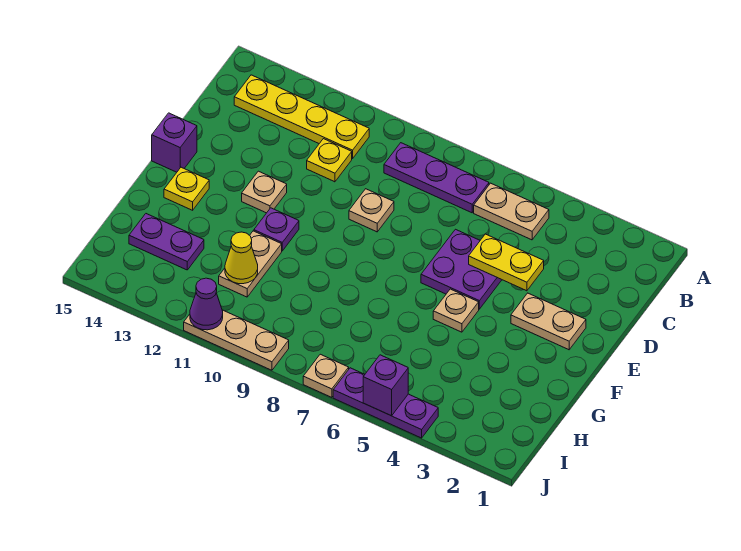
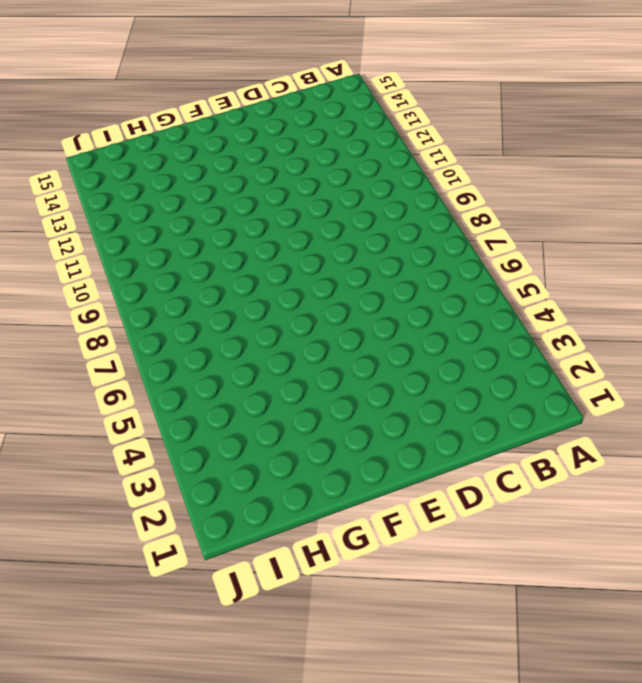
none -> tan plate B5:B6 level 1
none -> purple plate B7:B9 level 1
none -> yellow plate B11:B14 level 1

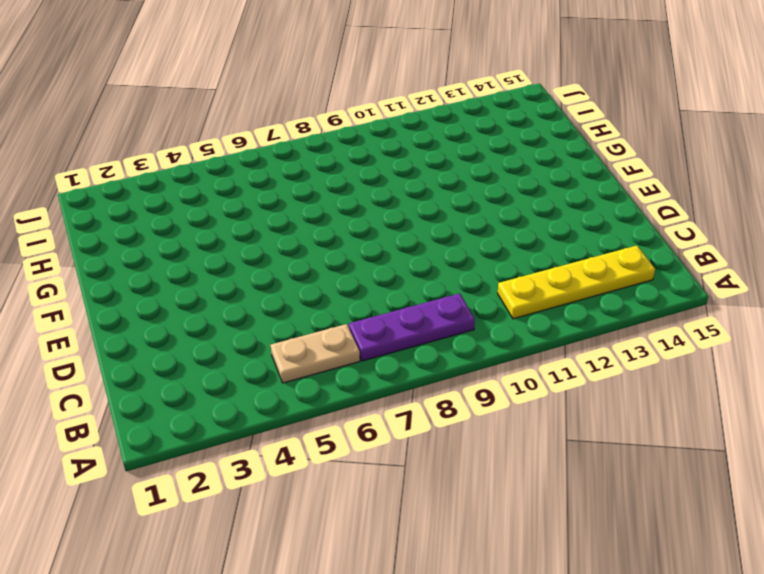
none -> yellow plate C11 level 1
none -> purple plate D5:E6 level 1
none -> tan plate D9 level 1

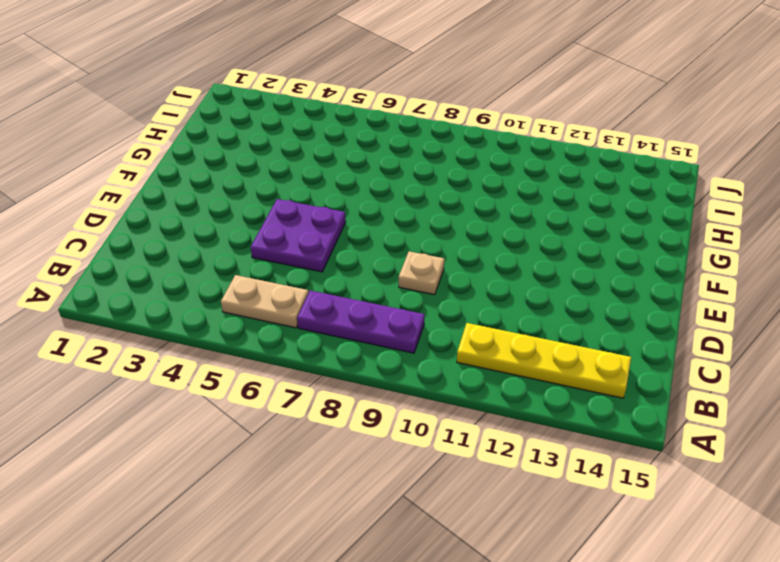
none -> yellow plate C11 level 1
none -> tan plate E2:E3 level 1
none -> tan plate E12 level 1

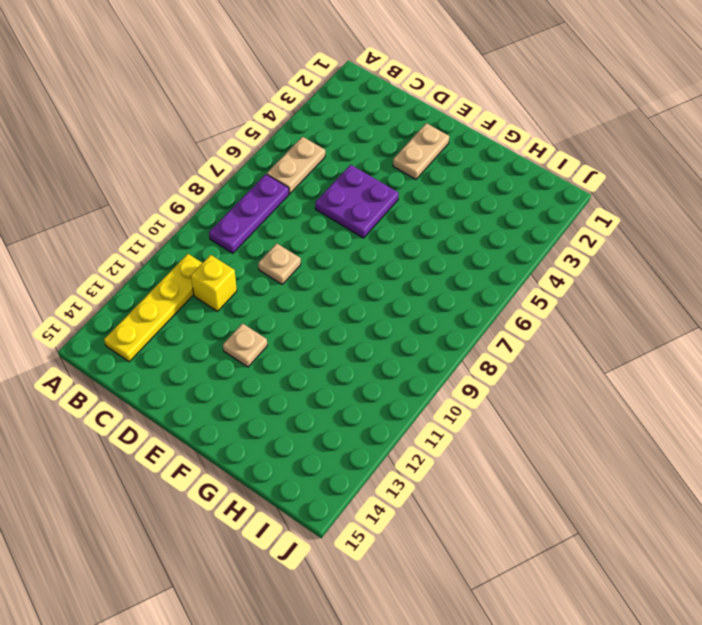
yellow brick C11 level 1 -> yellow plate C11 level 1
none -> purple brick E15 level 1
none -> tan plate F5 level 1
none -> purple plate F11 level 1

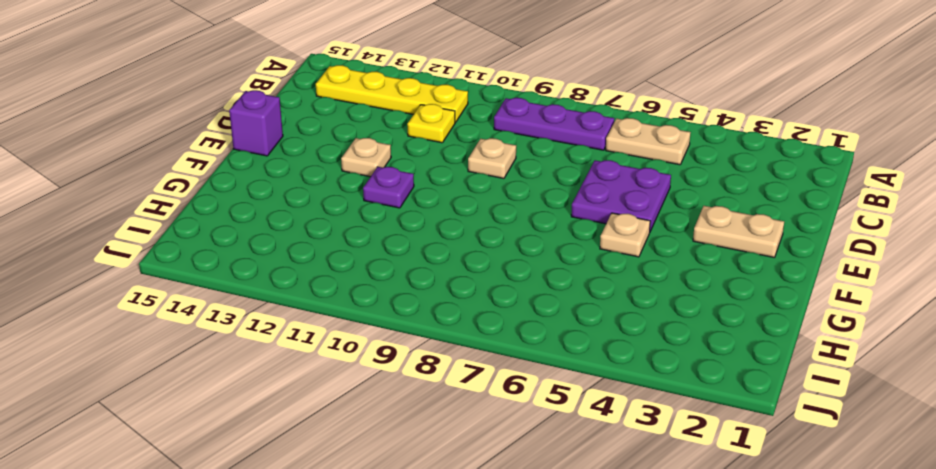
none -> yellow plate F14 level 1
none -> tan plate G11:H11 level 1
none -> purple plate H13:H14 level 1

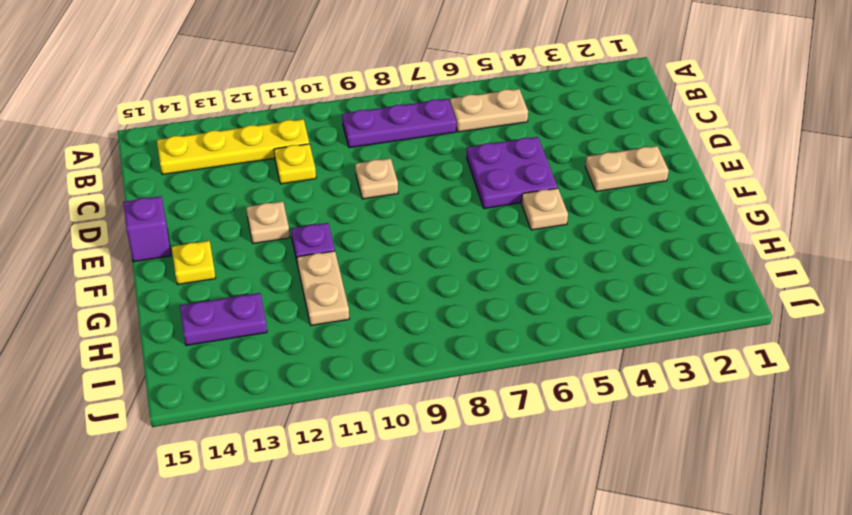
none -> purple plate J4:J6 level 1
none -> tan plate J7 level 1
none -> tan plate J9:J11 level 1

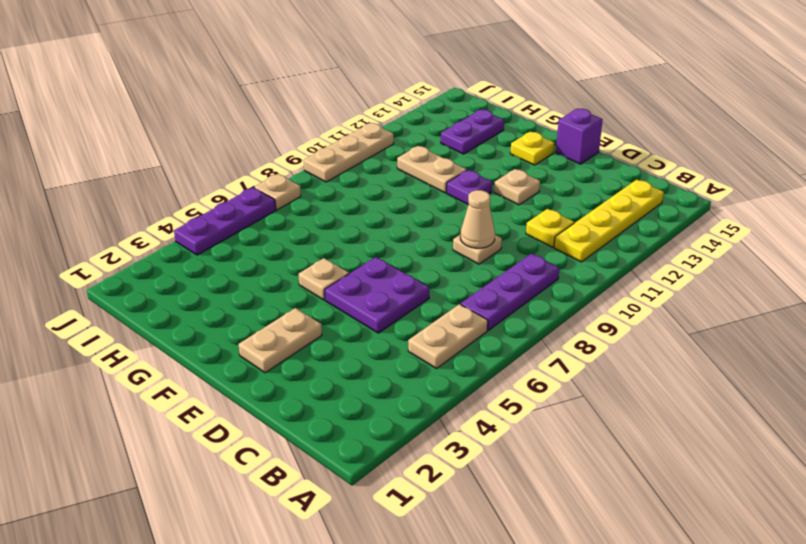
tan cone D9 level 2 -> none
none -> yellow plate D4:D5 level 2
none -> yellow cone H11 level 2
none -> purple brick J5 level 2

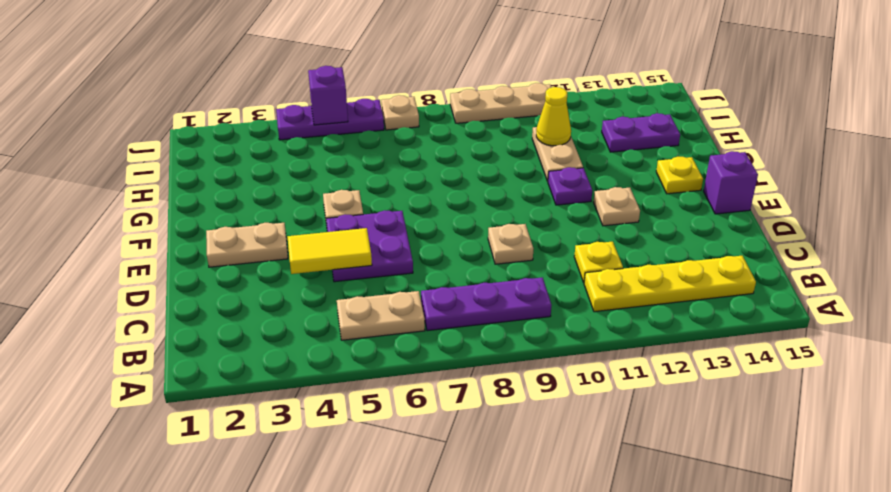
yellow tile D4:D5 level 2 -> yellow plate D4:D5 level 2
none -> purple cone J11 level 2

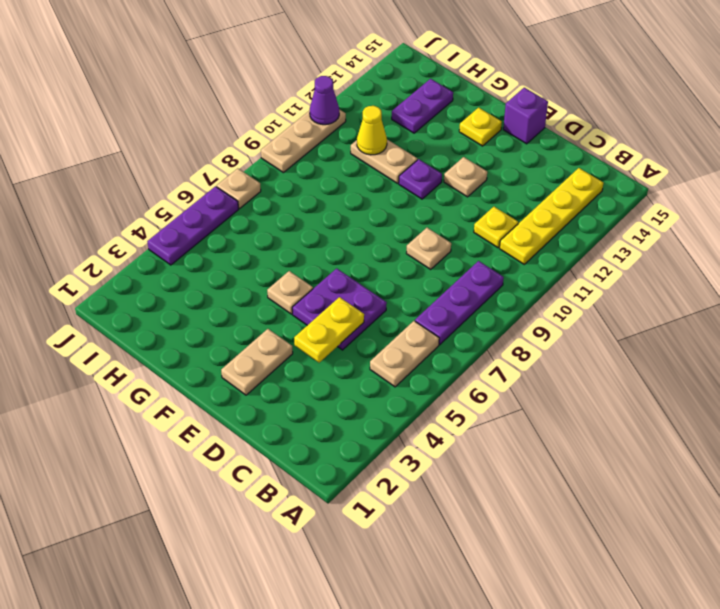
none -> purple brick J5 level 2

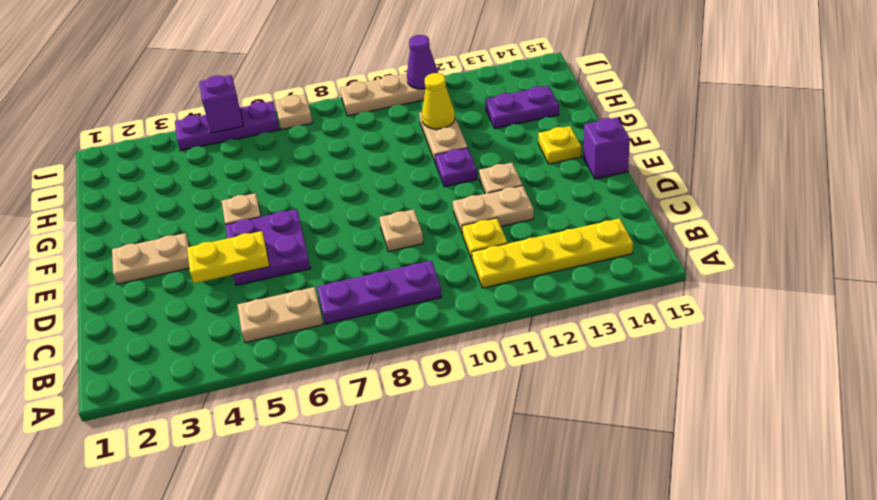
tan plate D11:D12 level 1 -> none

